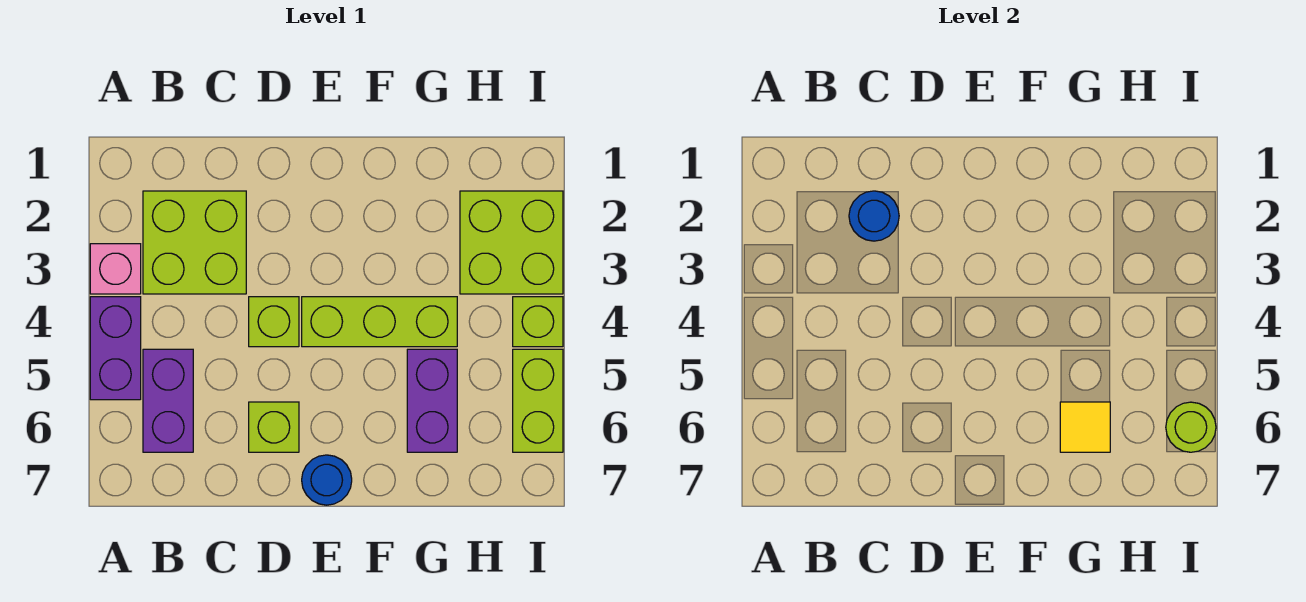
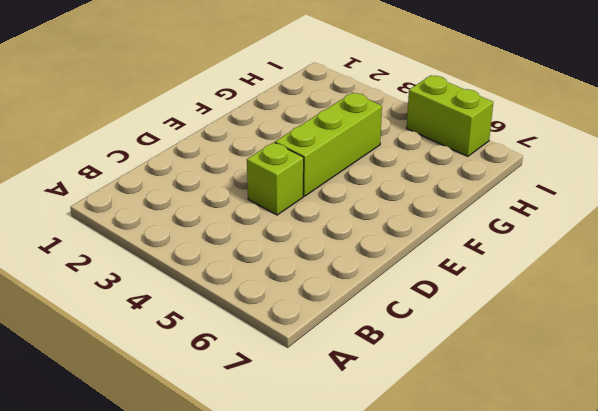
none -> pink brick A3 level 1
none -> purple brick A4:A5 level 1
none -> lime brick B2:C3 level 1

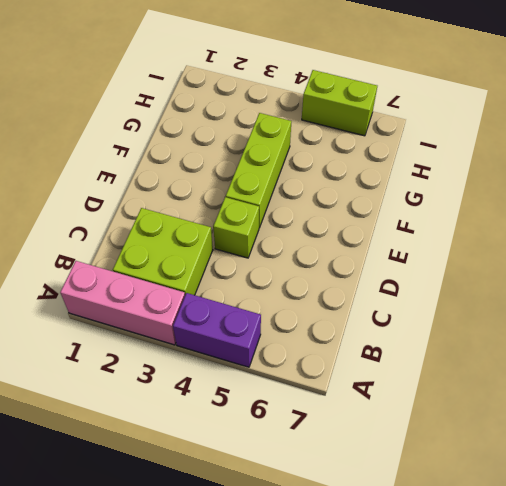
pink brick A1:A3 level 1 -> pink brick A3 level 1
none -> purple brick B5:B6 level 1
none -> lime brick D6 level 1
none -> blue round brick E7 level 1

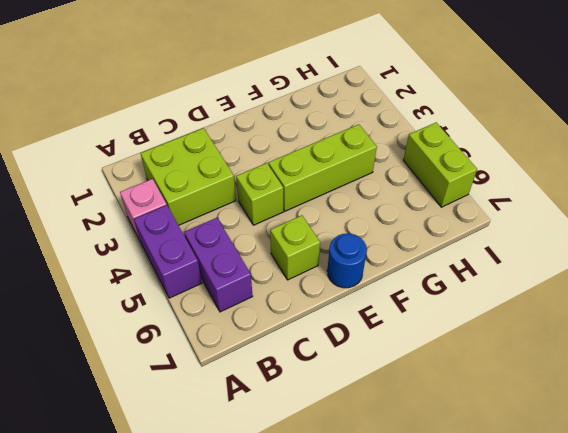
none -> purple brick G5:G6 level 1
none -> lime brick H2:I3 level 1
none -> lime brick I4 level 1

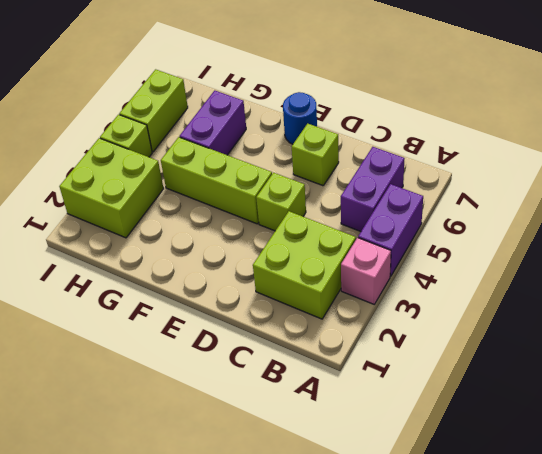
none -> blue round brick C2 level 2
none -> yellow tile G6 level 2
none -> lime round brick I6 level 2

